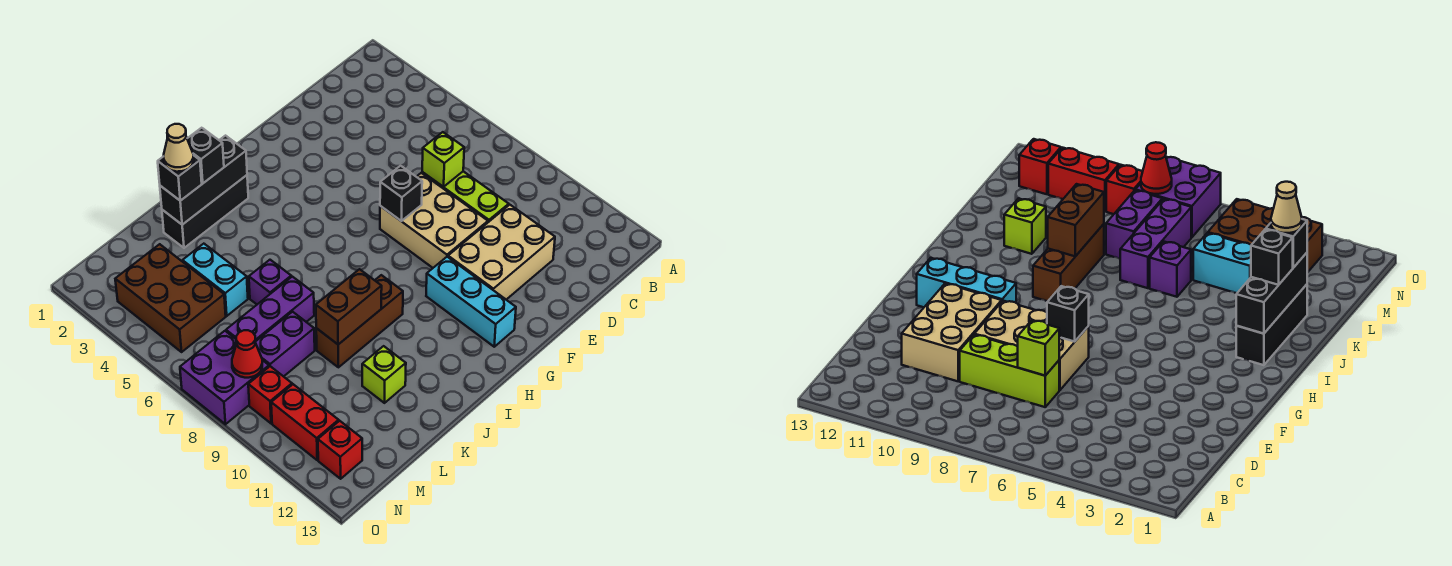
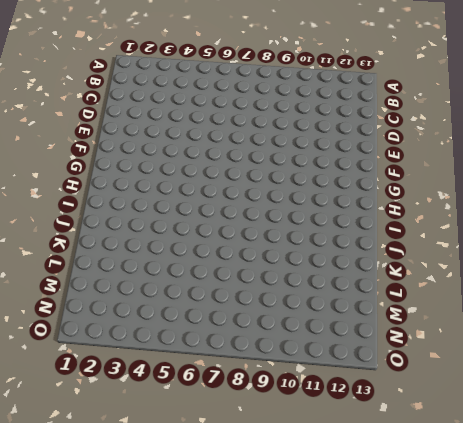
none -> lime brick D7:D9 level 1
none -> tan brick D10:F11 level 1
none -> tan brick E7:F9 level 1

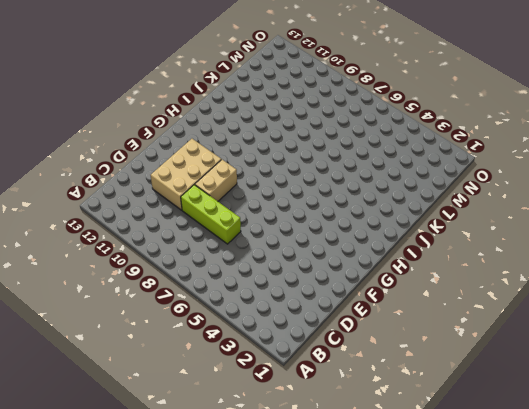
tan brick E9:F9 level 1 -> tan brick E7:F9 level 1
none -> cyan brick G10:G12 level 1
none -> black brick I2:K2 level 1
none -> brown brick I9:K9 level 1

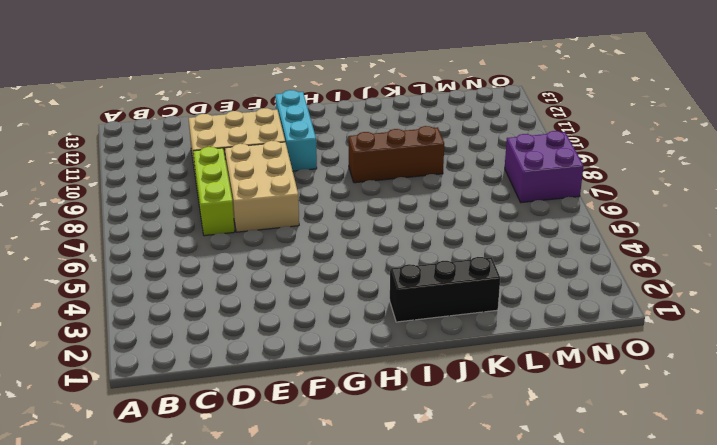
none -> purple brick K6 level 1
none -> purple brick K7:M7 level 1
none -> lime brick K11 level 1

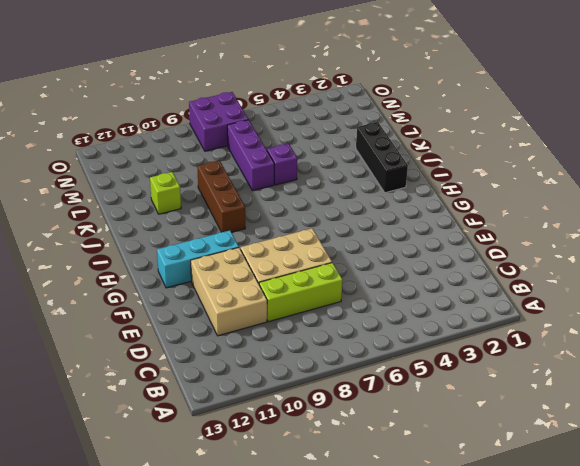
none -> cyan brick L4:L5 level 1
none -> purple brick L8:M8 level 1
none -> brown brick M3:N5 level 1

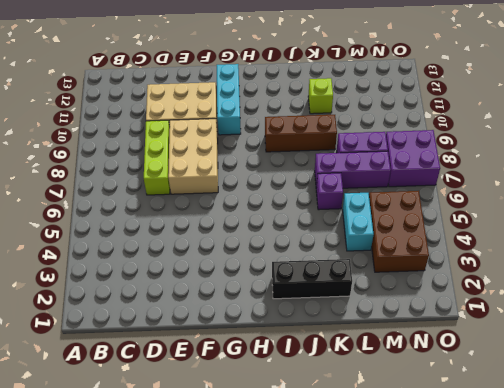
none -> red brick N9 level 1
none -> red brick N10:N11 level 1
none -> red brick N12 level 1

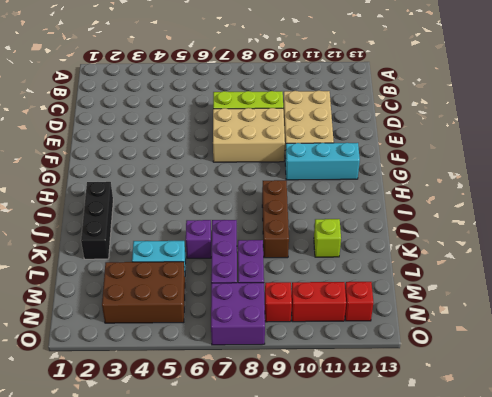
none -> lime brick D7 level 2
none -> black brick F7 level 2
none -> black brick I2:K2 level 2

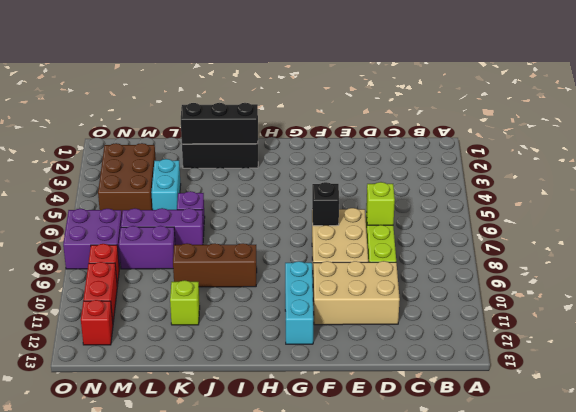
none -> brown brick J9:K9 level 2
none -> red cone N8 level 2
none -> black brick J2 level 3

